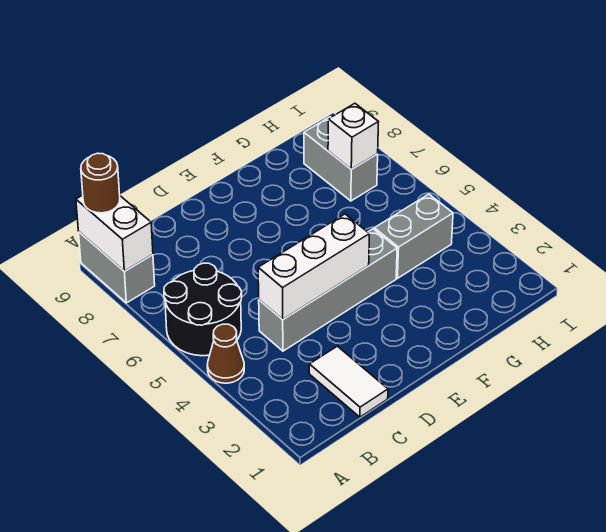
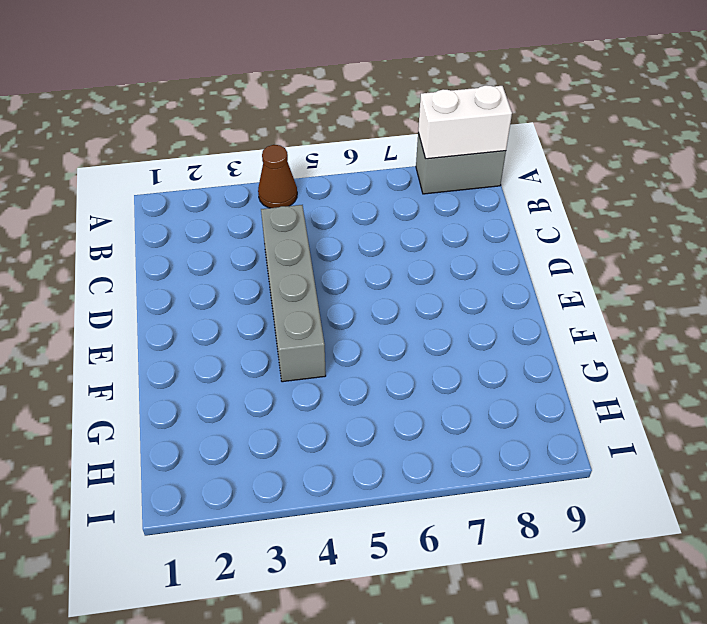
none -> black round brick A5:B6 level 1
none -> white tile C1:C2 level 1

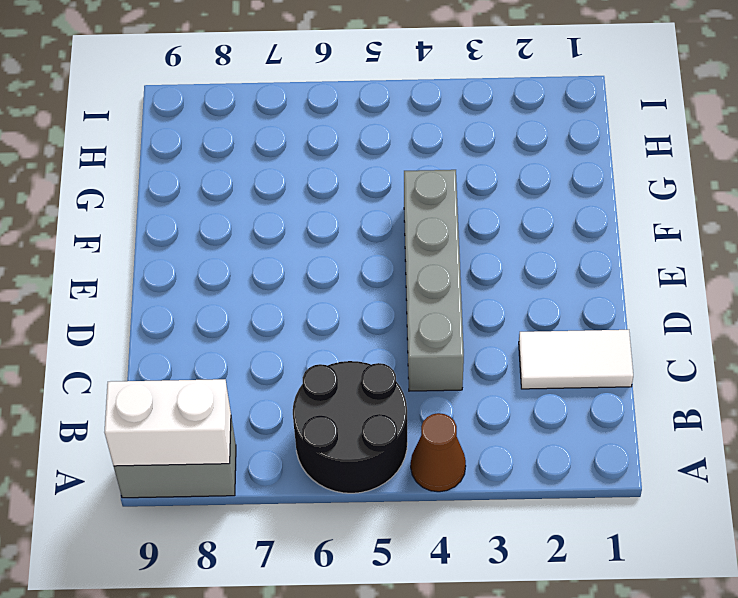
none -> grey brick G4:H4 level 1
none -> grey brick H7:H8 level 1

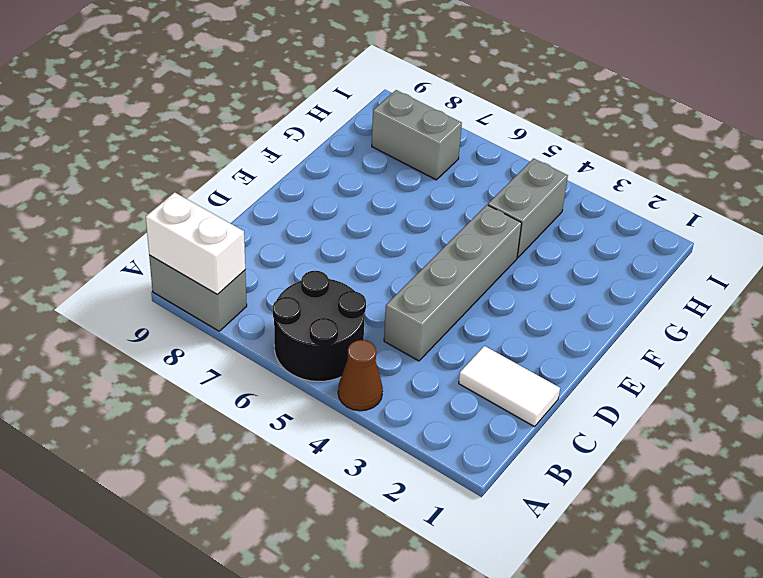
none -> white brick C4:E4 level 2
none -> white brick H7 level 2

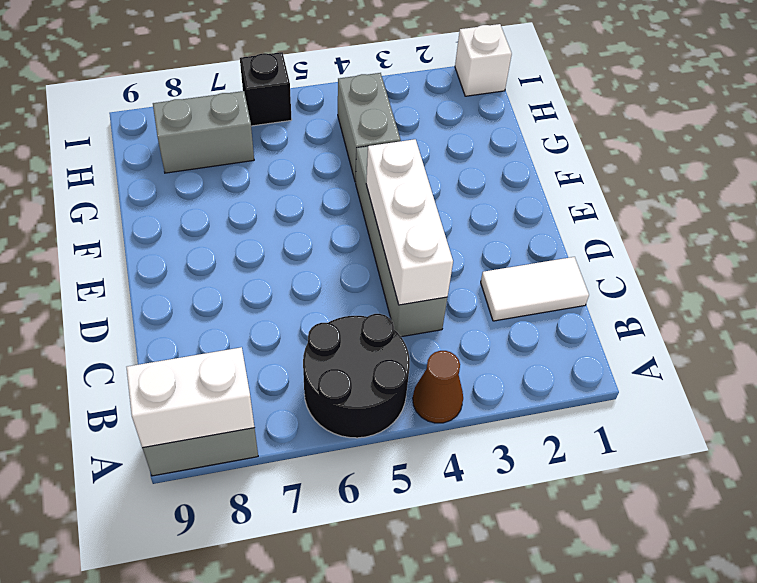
white brick I1 level 1 -> white brick H7 level 2
black brick I6 level 1 -> none
none -> brown round brick A9 level 3

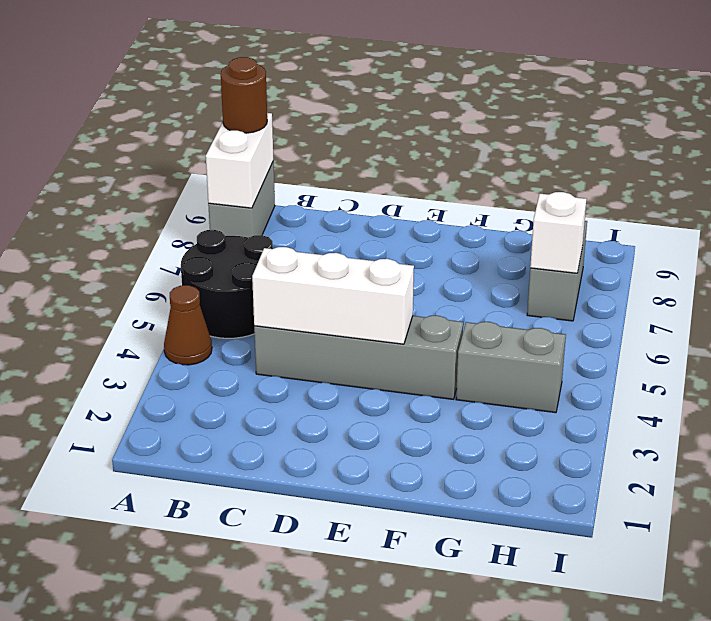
none -> white tile C1:C2 level 1

